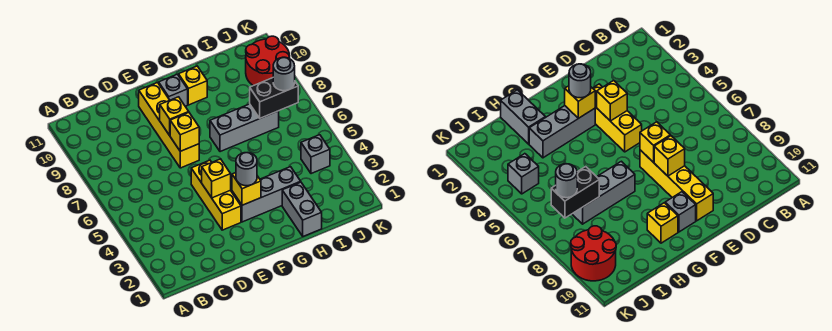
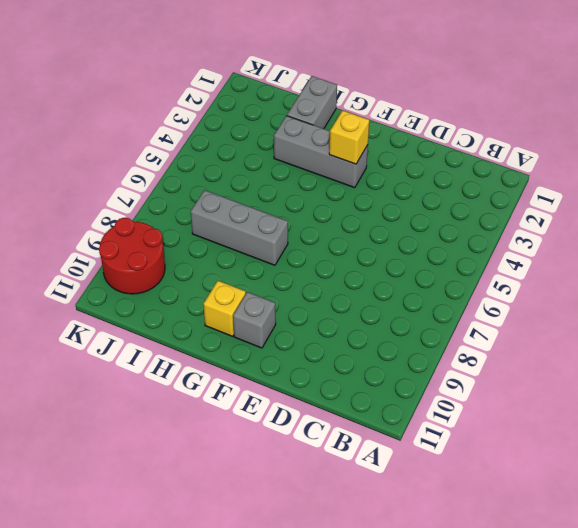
none -> yellow brick E3:E5 level 1
none -> yellow brick E7:E10 level 1
none -> grey brick J4 level 1

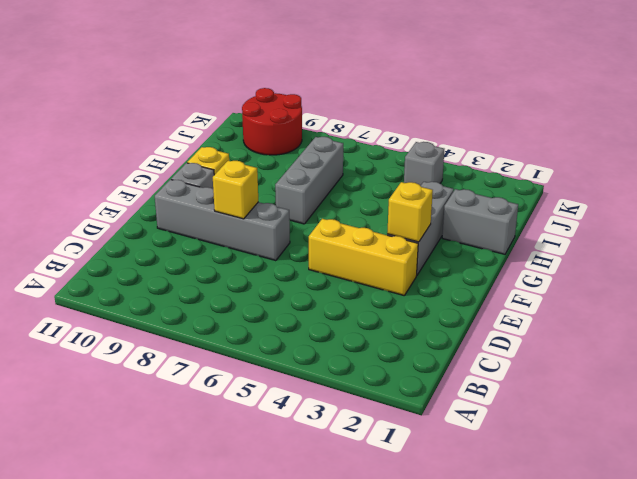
grey brick E7:E10 level 1 -> yellow brick E7:E10 level 1
none -> yellow brick E4 level 2
none -> yellow brick E7 level 2
none -> black brick I7:J7 level 2

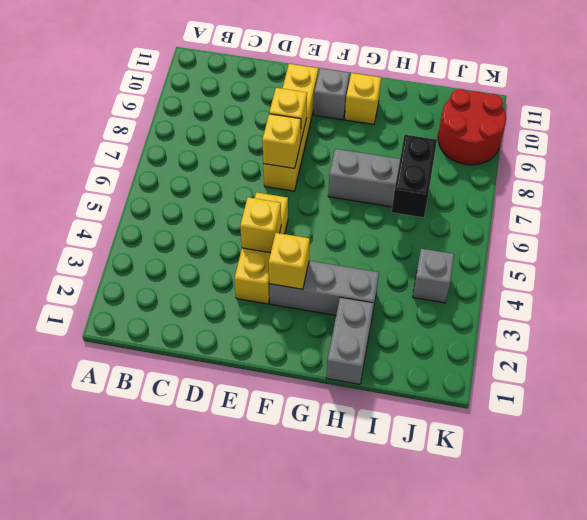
black brick I6:I7 level 2 -> black brick I7:J7 level 2
none -> grey round brick F3 level 3
none -> grey round brick J7 level 3

